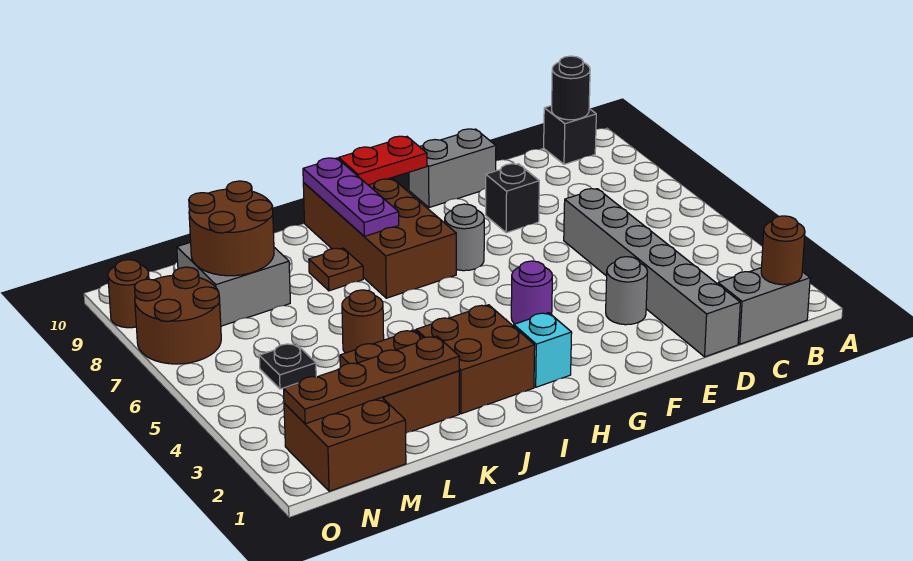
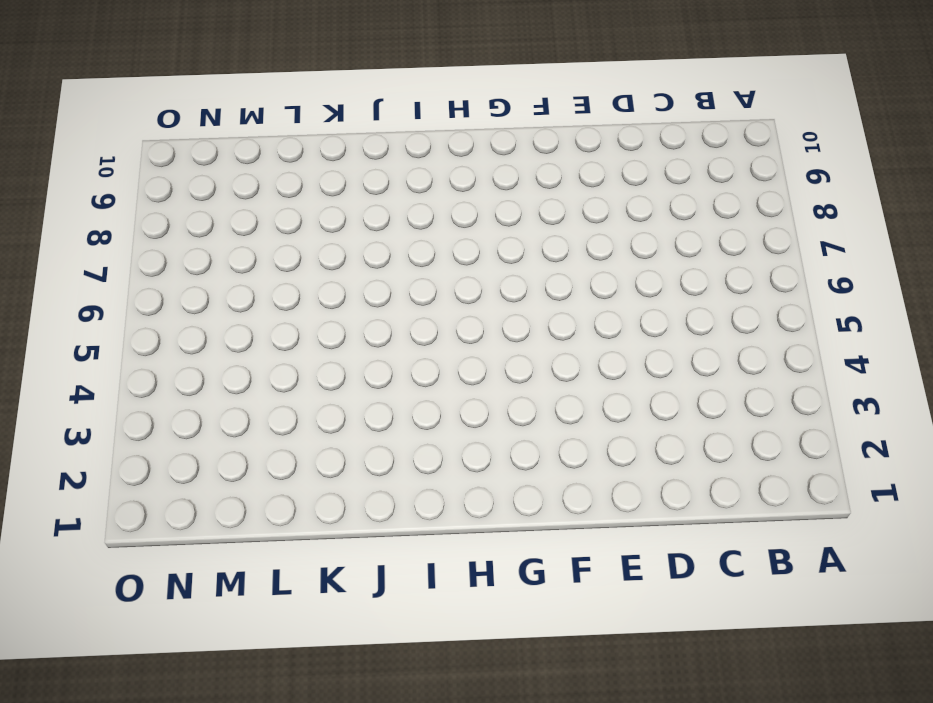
none -> grey brick B1:C1 level 1
none -> black brick B10 level 1
none -> grey brick D1:D6 level 1

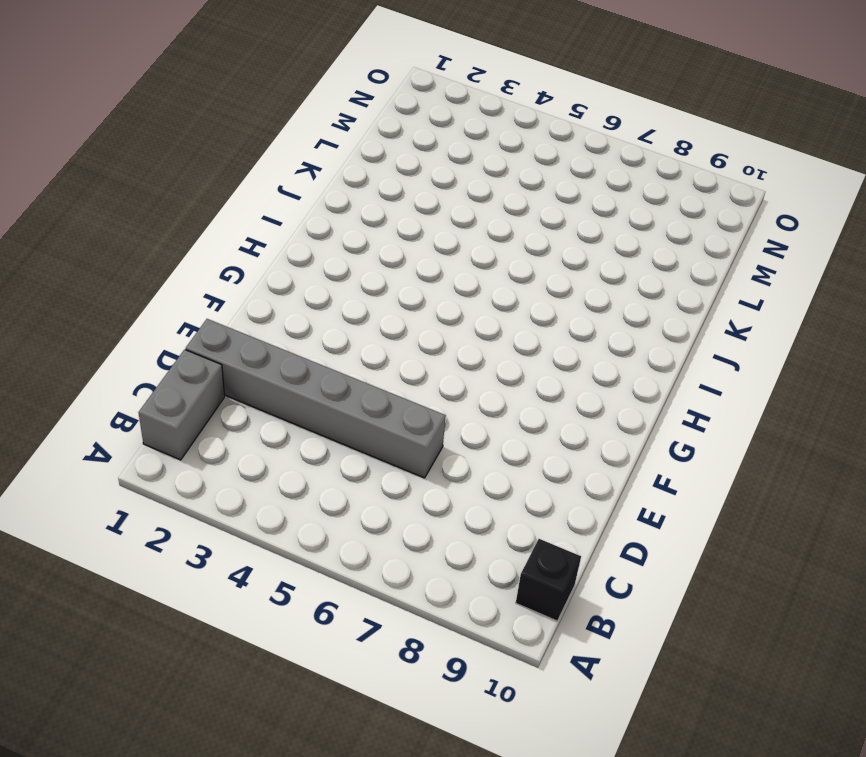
none -> grey round brick E3 level 1
none -> black brick E8 level 1
none -> grey brick E10:F10 level 1

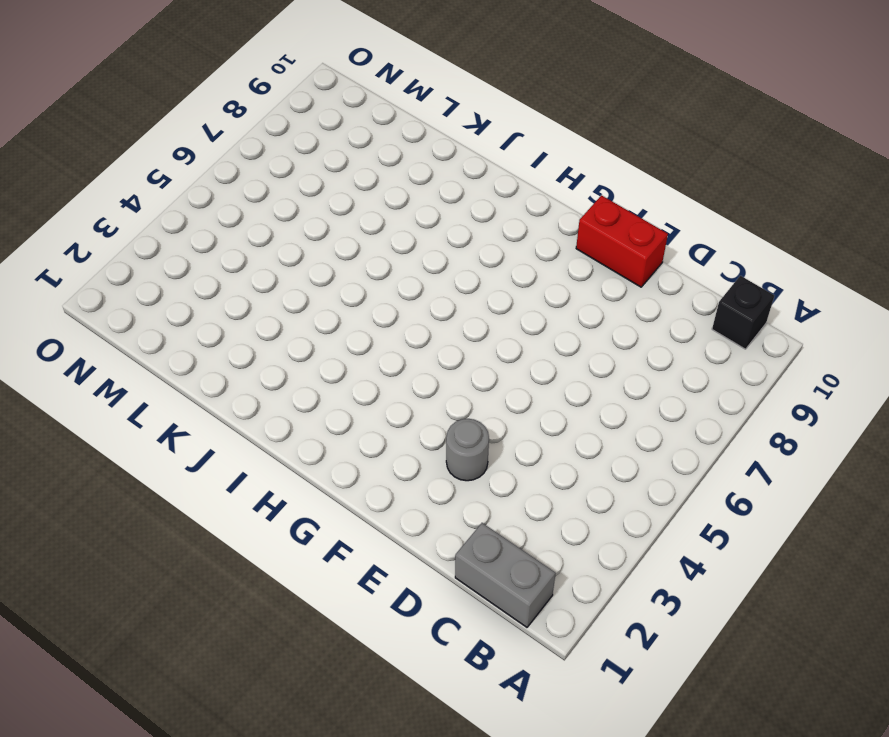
red brick E10:F10 level 1 -> grey brick E10:F10 level 1
none -> grey brick D1:D6 level 1
none -> black brick E8 level 1
none -> purple round brick G4 level 1

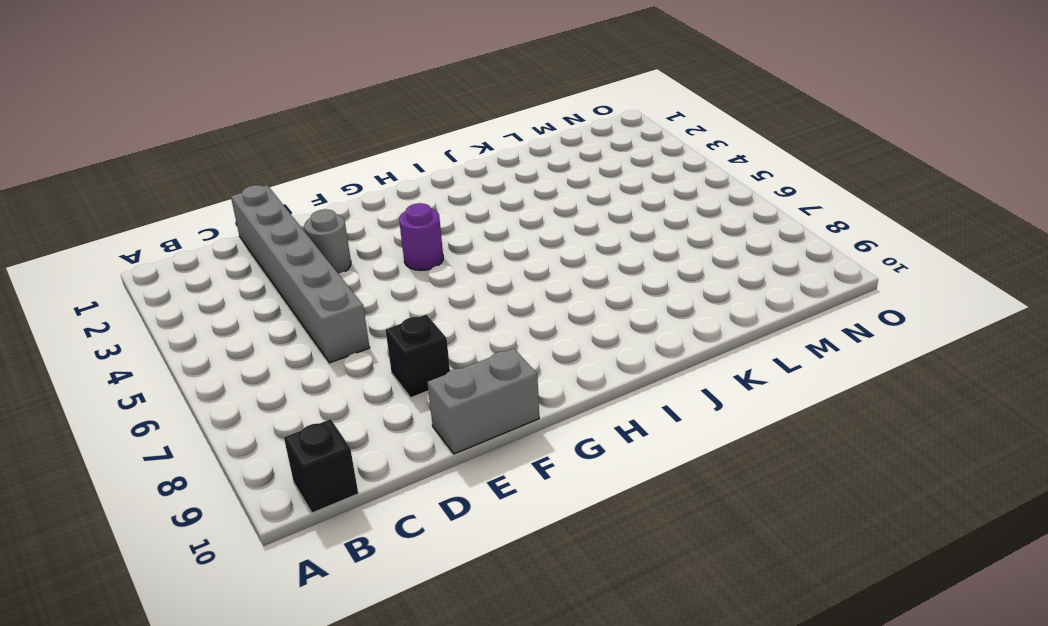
none -> grey brick B1:C1 level 1
none -> grey round brick G7 level 1
none -> cyan brick H2 level 1

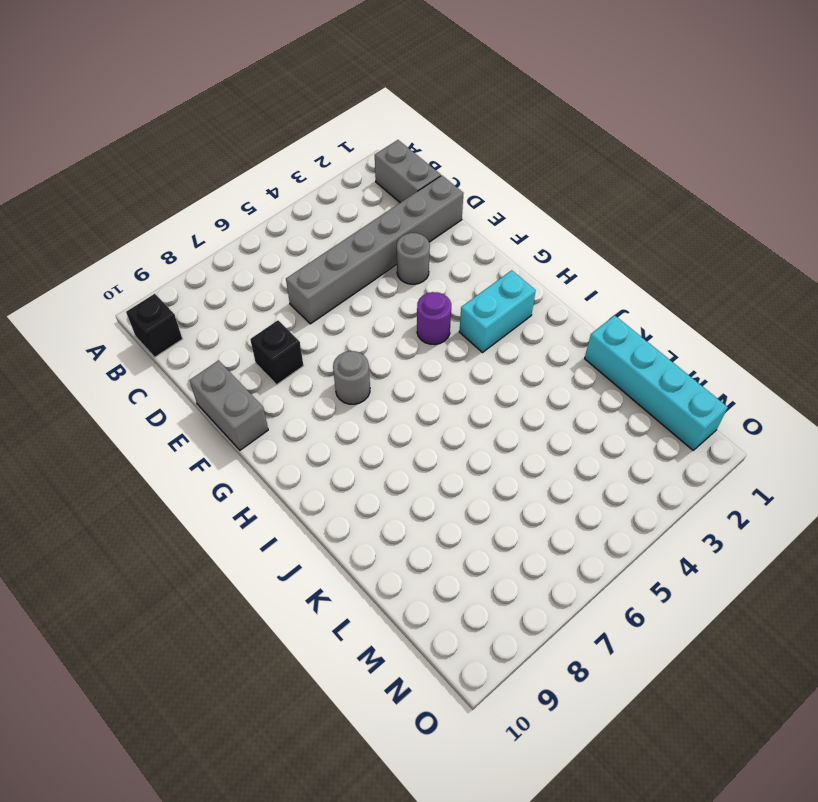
cyan brick H2:H3 level 1 -> cyan brick H2 level 1
cyan brick K1:N1 level 1 -> brown brick M1:N2 level 1
none -> brown brick H7:I10 level 1
none -> brown brick I2:J3 level 1
none -> brown plate J8 level 1

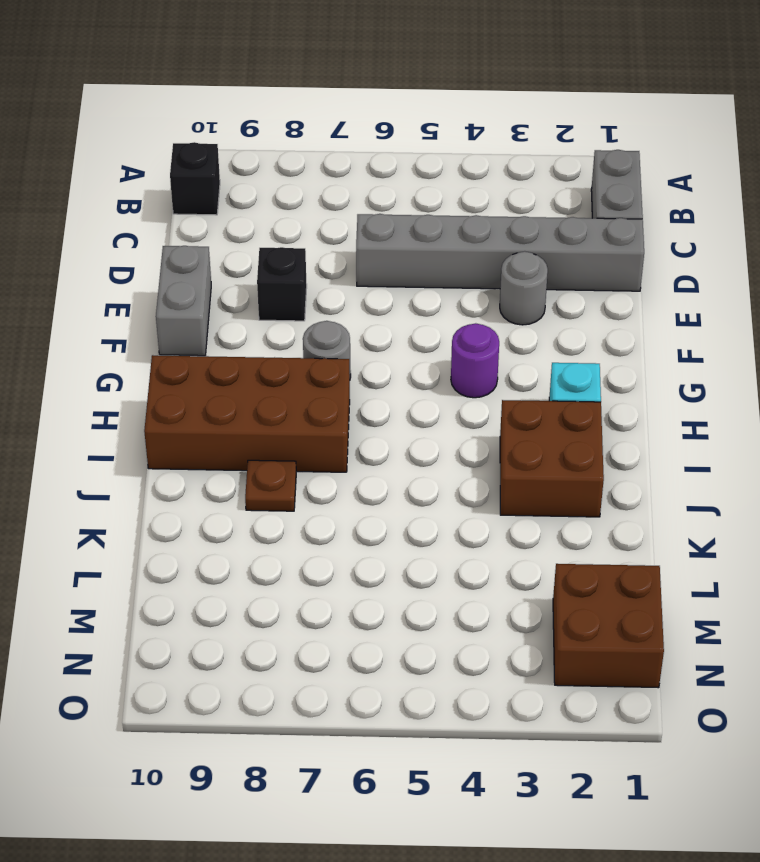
none -> brown brick K2:L3 level 1
none -> brown round brick K5 level 1
none -> grey brick L8:M9 level 1

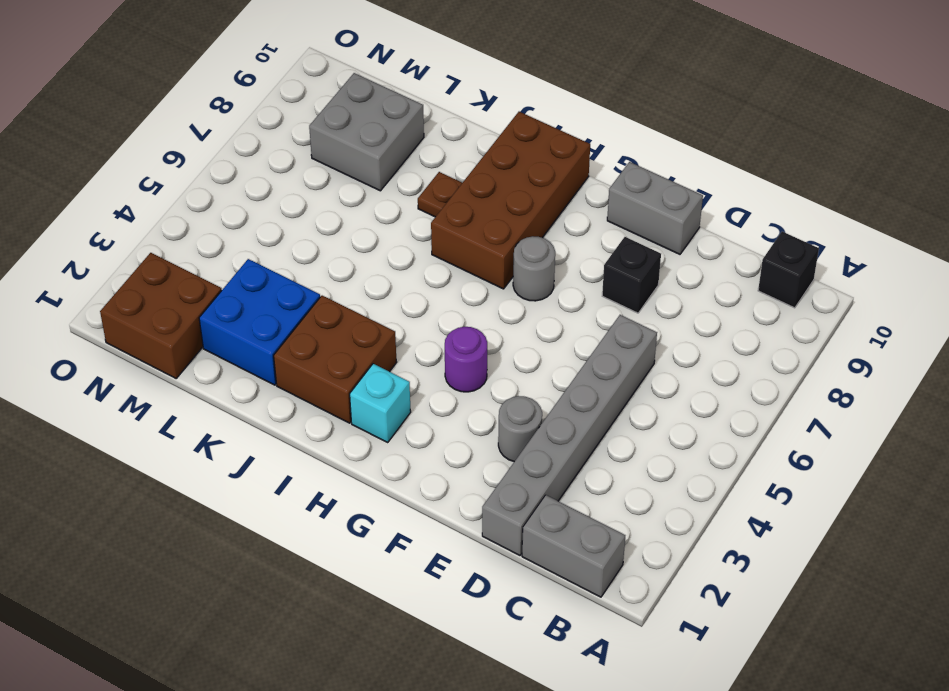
blue brick K2:L3 level 1 -> brown brick K2:L3 level 1
none -> brown round brick K5 level 1
none -> black plate M5 level 1
none -> brown round brick N7:O8 level 1

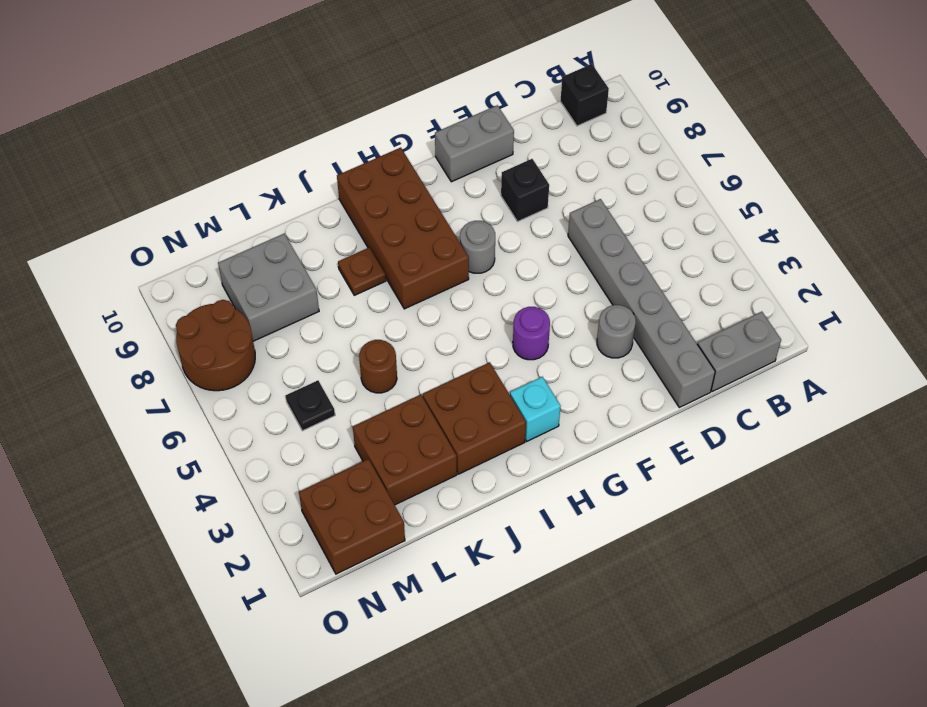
none -> brown round brick O9 level 1
none -> brown round brick B1 level 2
none -> black round brick B10 level 2

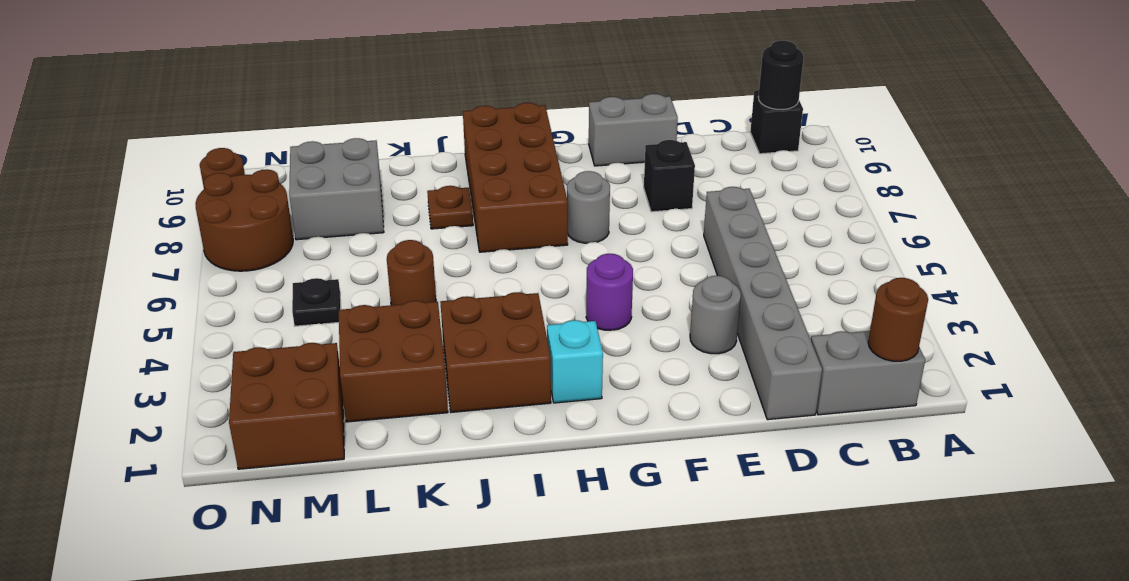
none -> red plate G10:H10 level 2
none -> purple plate I8:I10 level 2
none -> brown plate K2:N2 level 2

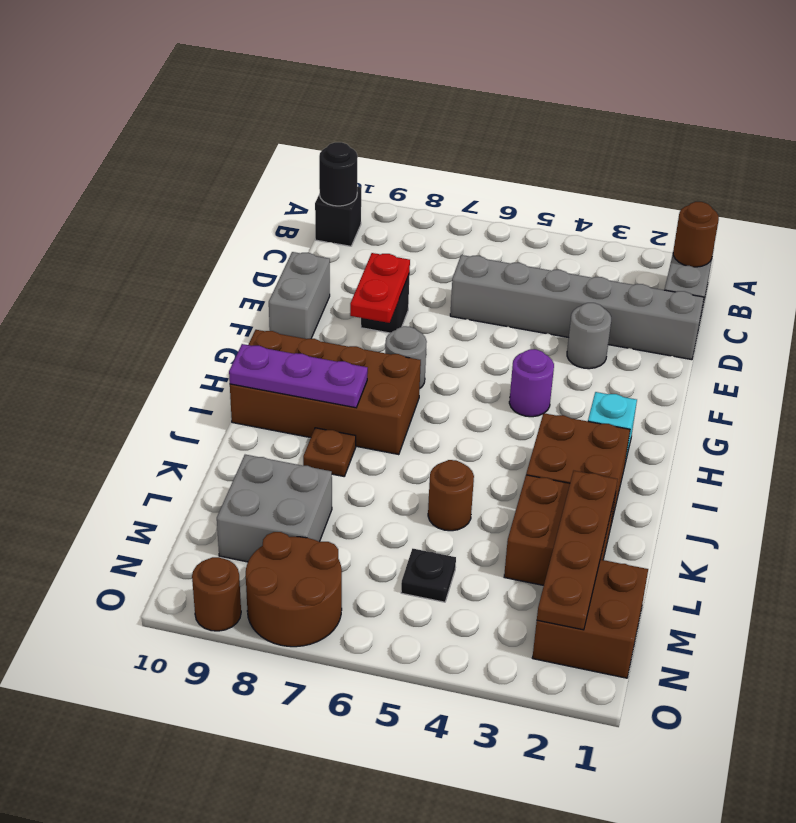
red plate E8:F8 level 2 -> red plate G10:H10 level 2
none -> brown round brick L8:M9 level 2

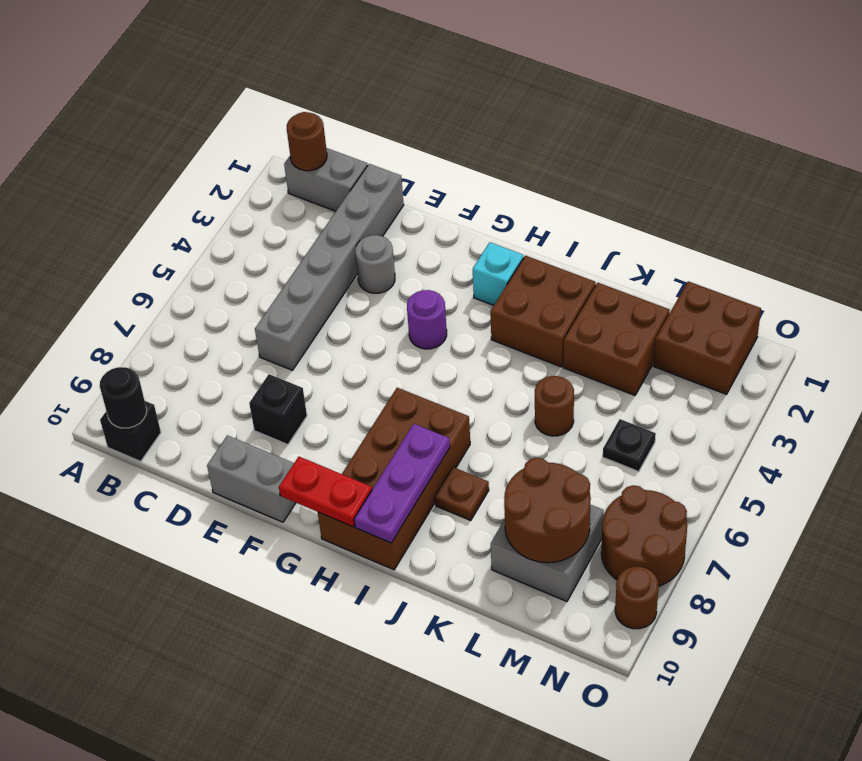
none -> grey round brick G7 level 1
none -> brown plate K2:N2 level 2

